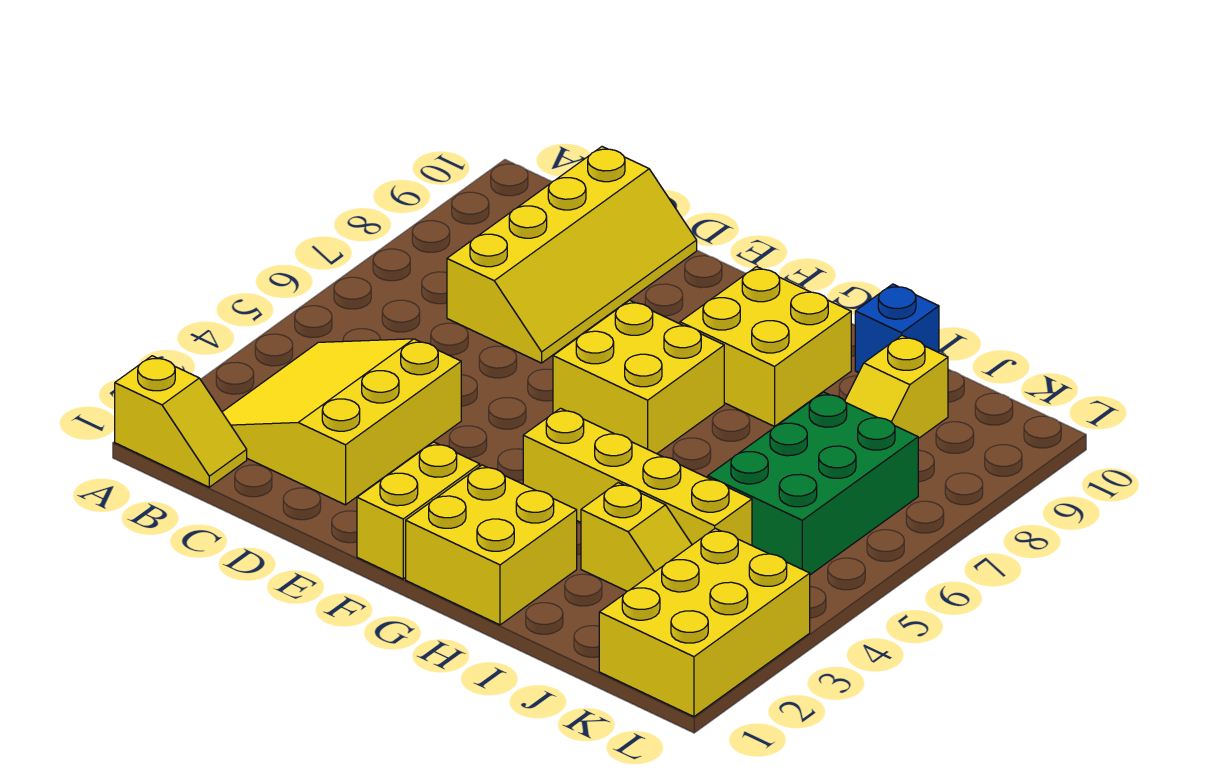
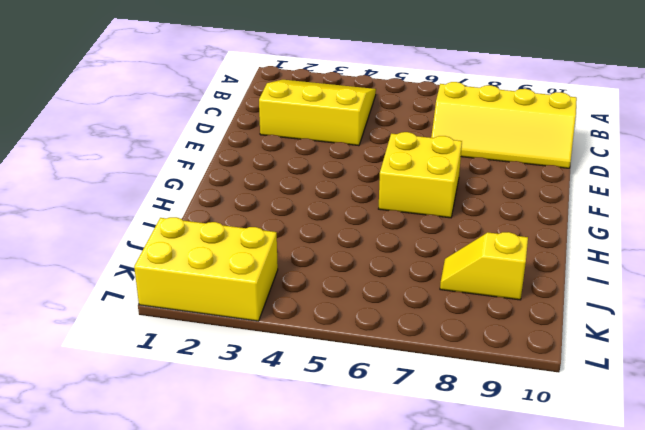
none -> yellow slope A1:B1 level 1 top A
none -> yellow brick F1:F2 level 1
none -> yellow brick G1:H2 level 1

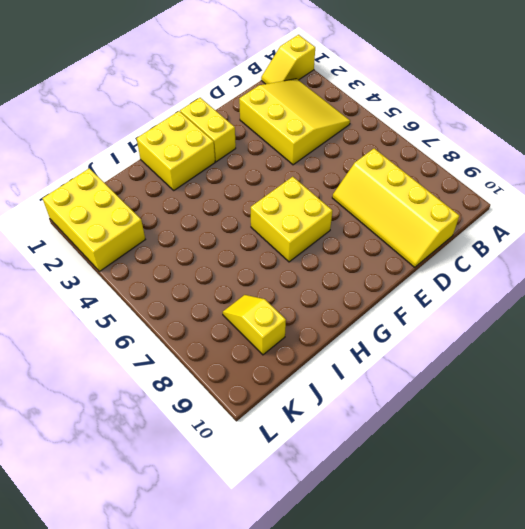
none -> yellow brick G4:J4 level 1
none -> yellow brick G8:H9 level 1
none -> yellow slope I3:J3 level 1 top I

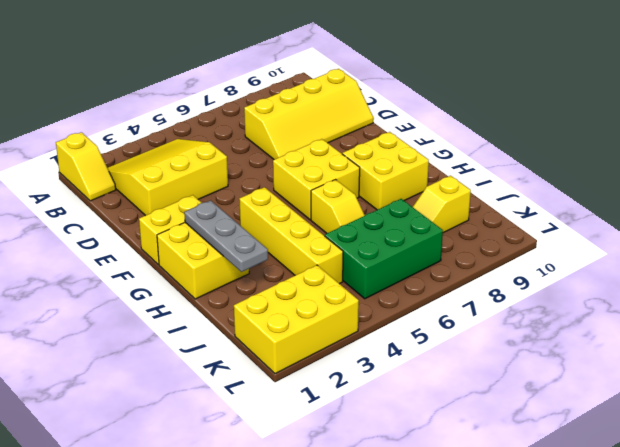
grey plate G2:I2 level 2 -> none
yellow slope H6:I6 level 1 top H -> yellow slope I3:J3 level 1 top I
none -> blue brick I10 level 1

